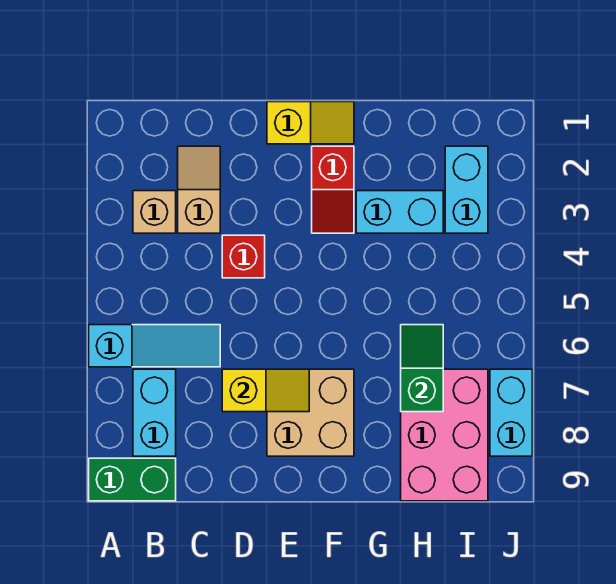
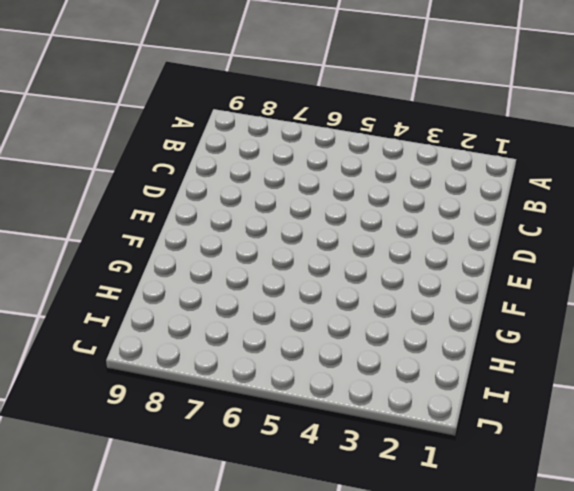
none -> cyan slope A6:C6 level 1 top A
none -> green brick A9:B9 level 1
none -> tan brick B3 level 1

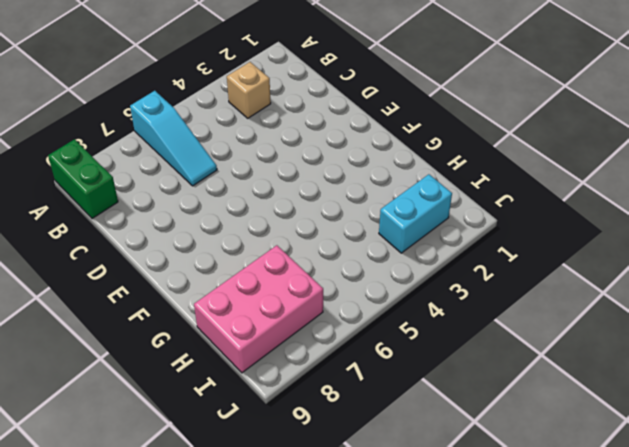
none -> cyan brick B7:B8 level 1
none -> tan slope C2:C3 level 1 top 3
none -> red brick D4 level 1

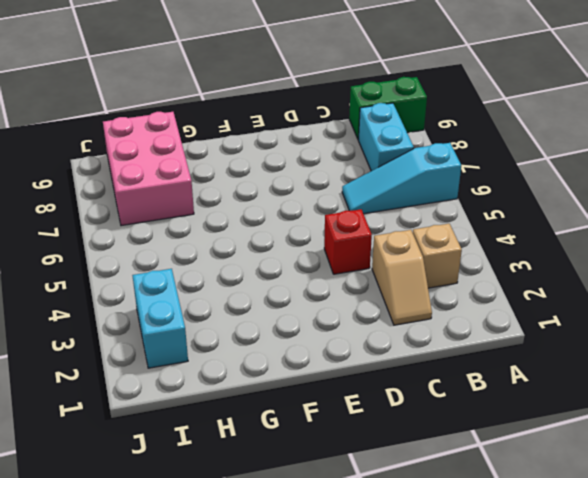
none -> yellow slope E1:F1 level 1 top E
none -> tan brick E7:F8 level 1
none -> red slope F2:F3 level 1 top 2

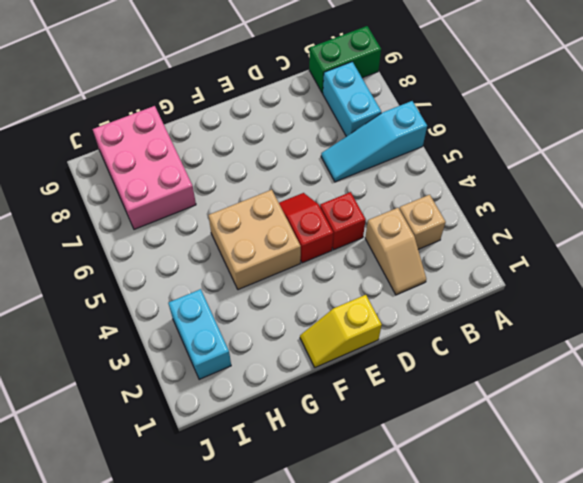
red slope E4:E5 level 1 top 4 -> red slope F2:F3 level 1 top 2
tan brick F4:G5 level 1 -> tan brick E7:F8 level 1
none -> cyan brick G3:H3 level 1
none -> cyan brick J7:J8 level 1
none -> yellow slope D7:E7 level 2 top D

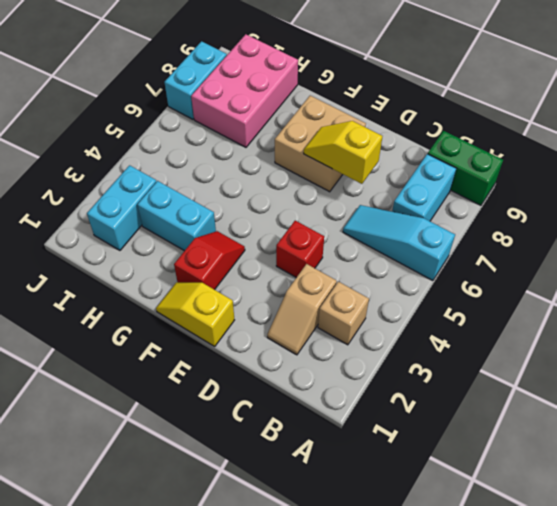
none -> green slope H6:H7 level 2 top 7

